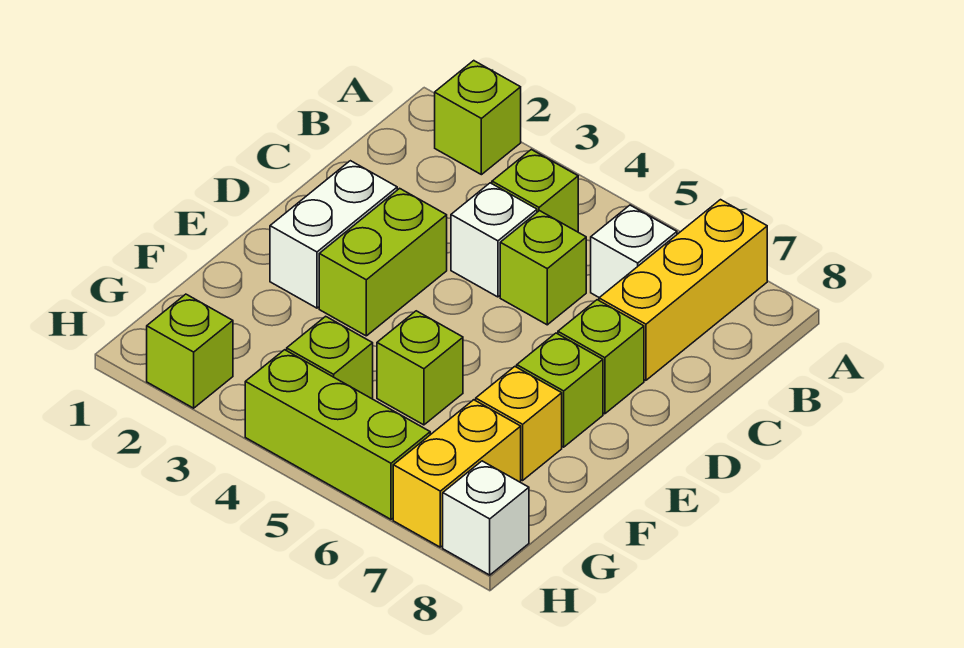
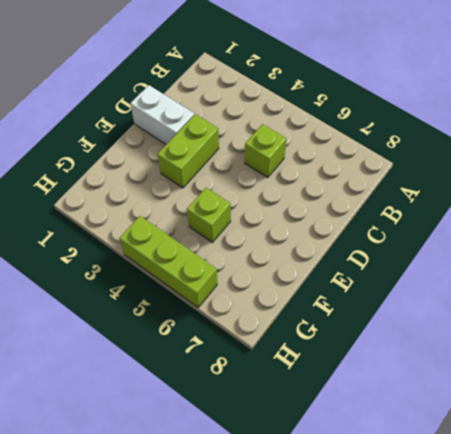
white brick D1:D2 level 1 -> white brick D2:E2 level 1
none -> lime brick A2 level 1
none -> yellow brick A7:C7 level 1
none -> lime brick B4 level 1

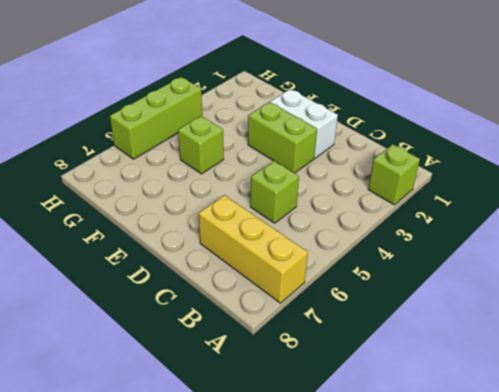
none -> lime brick B4 level 1
none -> white brick B6 level 1
none -> white brick C4 level 1

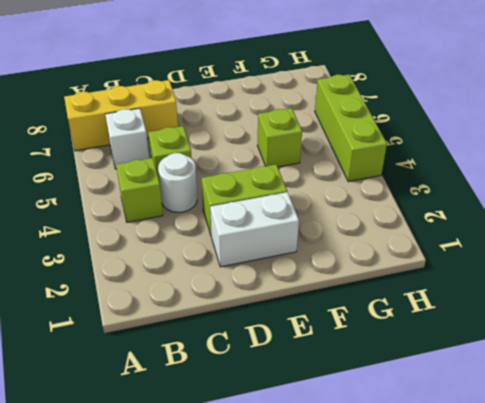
white round brick C4 level 1 -> white brick C4 level 1
none -> lime brick A2 level 1
none -> lime brick D7 level 1
none -> lime brick E7 level 1

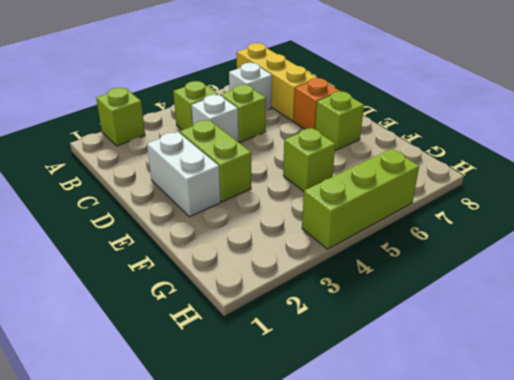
orange brick D7 level 1 -> lime brick D7 level 1
none -> yellow brick F7 level 1
none -> lime brick G4 level 1
none -> yellow brick G7:H7 level 1

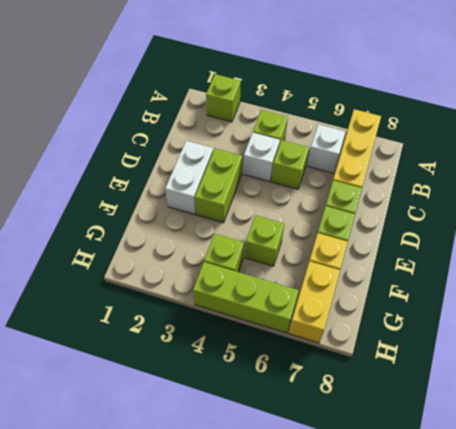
none -> lime brick H2 level 1
none -> white brick H8 level 1

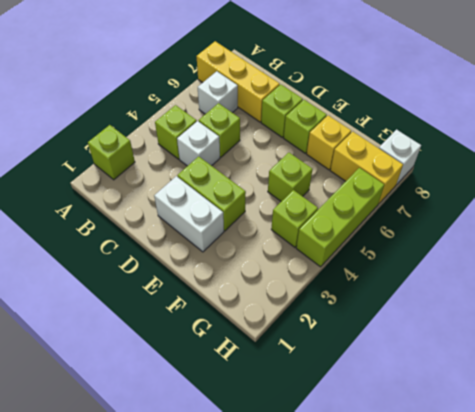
none -> lime brick H2 level 1

